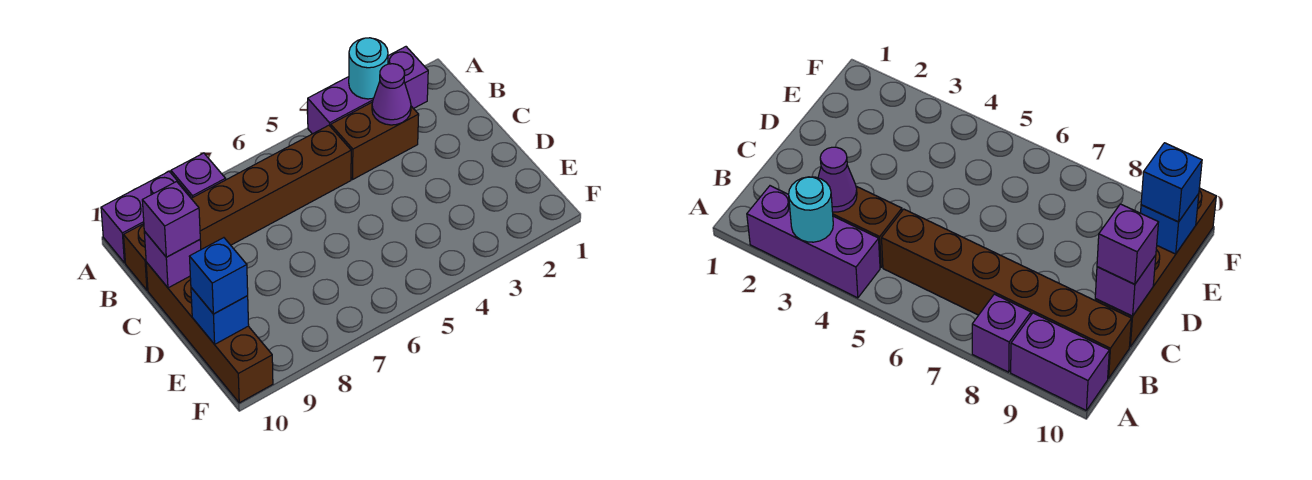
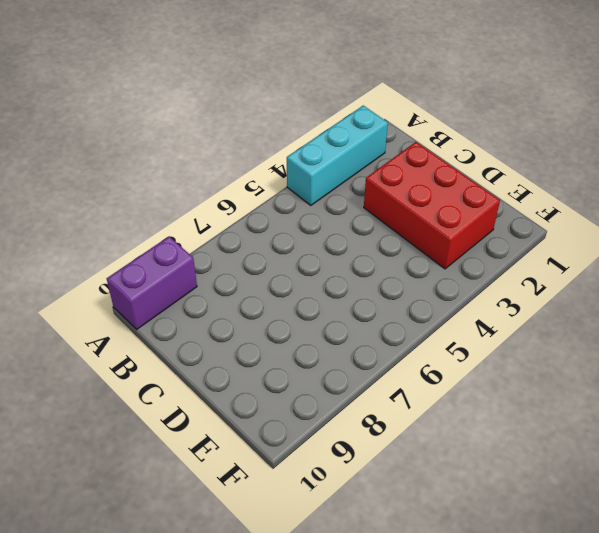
cyan brick A2:A4 level 1 -> purple brick A2:A4 level 1
red brick C2:E3 level 1 -> none
none -> purple brick A8 level 1
none -> brown brick B3:B4 level 1
none -> brown brick B5:B10 level 1

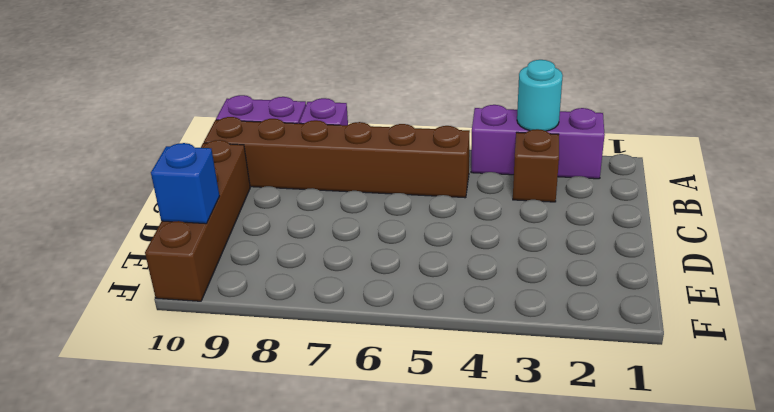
brown brick B3 level 1 -> brown brick B3:B4 level 1
none -> purple cone B3 level 2
none -> purple brick C10 level 2
none -> purple brick C10 level 3

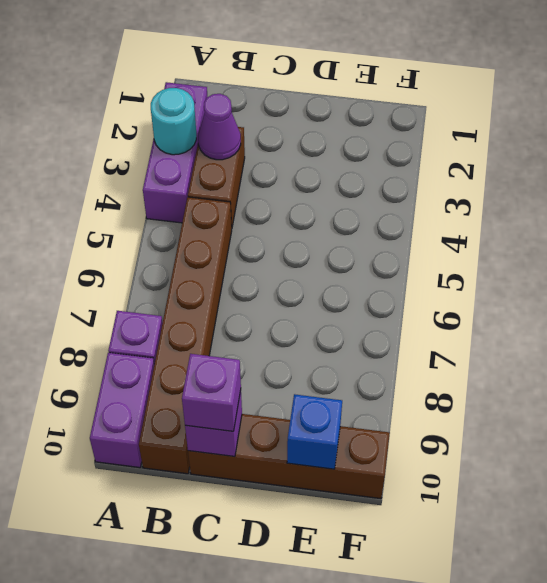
none -> blue brick E10 level 3

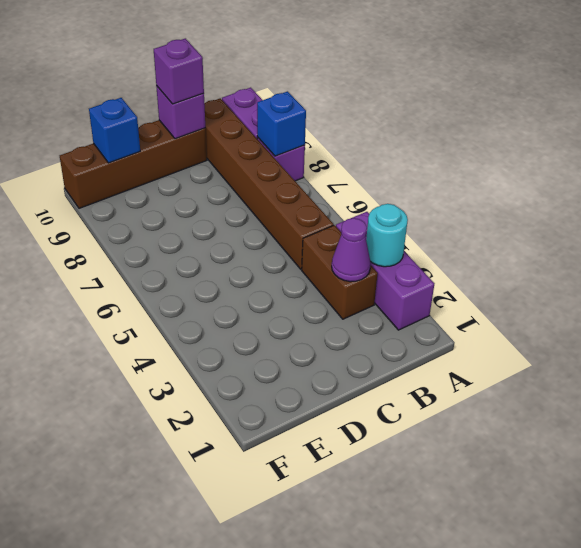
blue brick A8 level 2 -> blue brick E10 level 3

